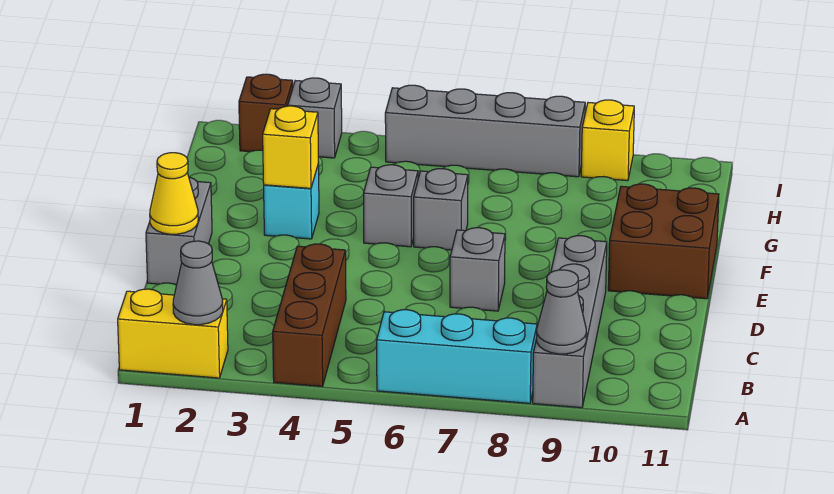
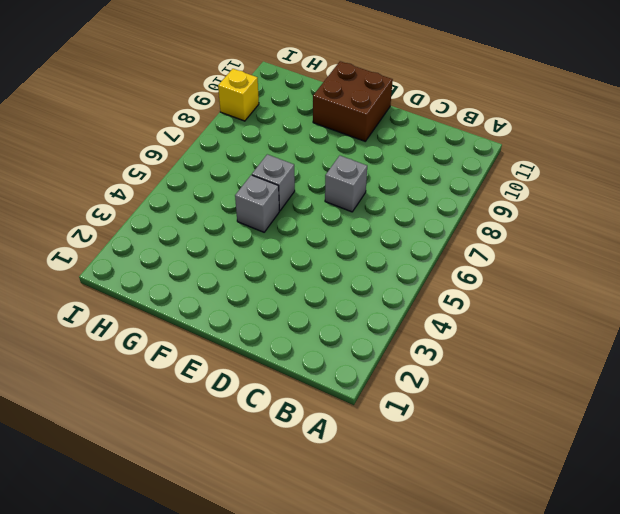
none -> yellow brick A1:A2 level 1
none -> brown brick A4:C4 level 1
none -> cyan brick A6:A8 level 1

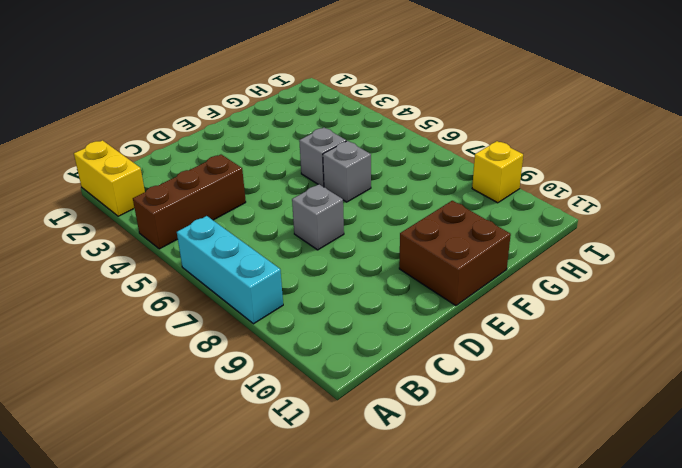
none -> grey brick A9:D9 level 1
none -> grey brick D1:E1 level 1
none -> cyan brick F3 level 1

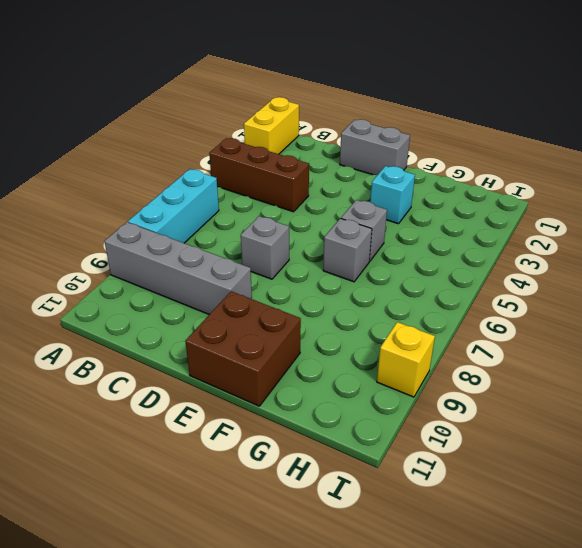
none -> brown brick I2 level 1
none -> grey brick I3 level 1
none -> grey brick I5:I8 level 1

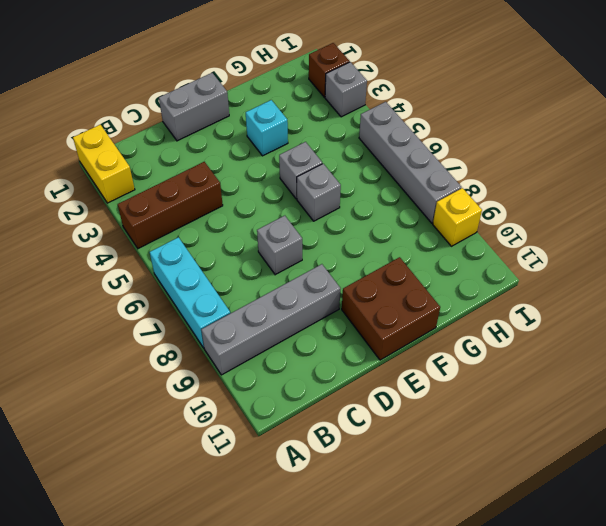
none -> grey cone A2 level 2
none -> grey cone A9 level 2
none -> yellow cone D1 level 2

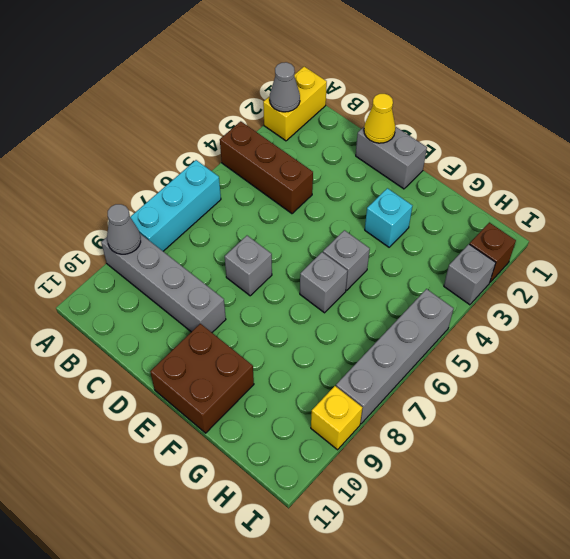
none -> yellow brick F3 level 2

